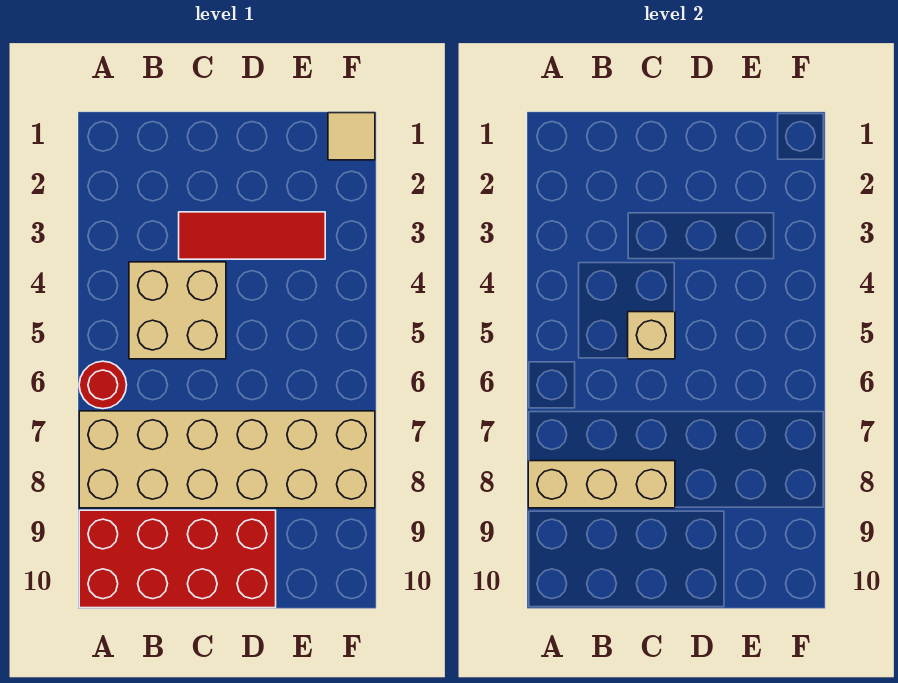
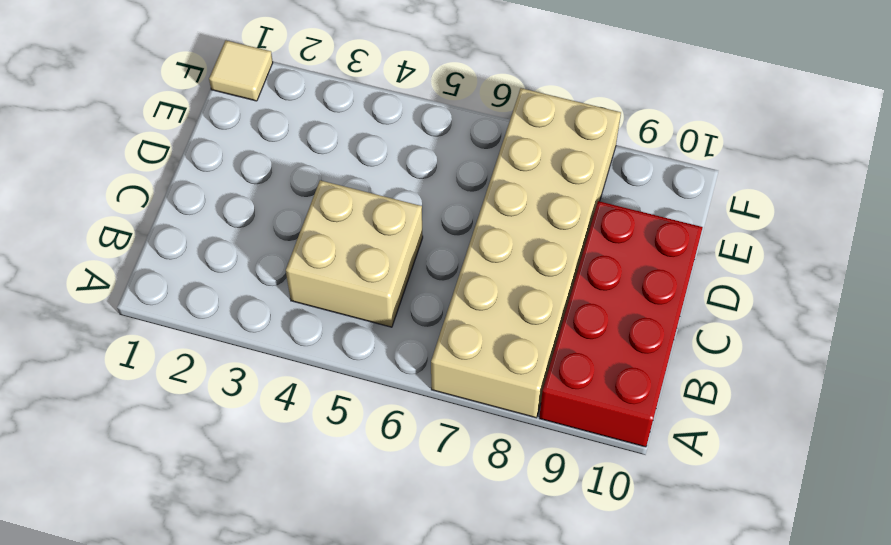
none -> red round brick A6 level 1
none -> red tile C3:E3 level 1

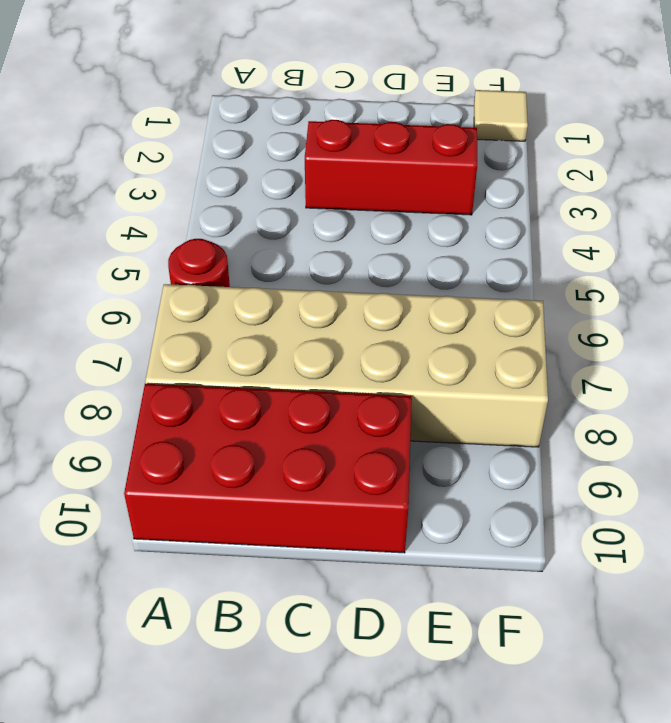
red brick C3:E3 level 1 -> red tile C3:E3 level 1
none -> tan brick B4:C5 level 1
none -> tan brick A8:C8 level 2

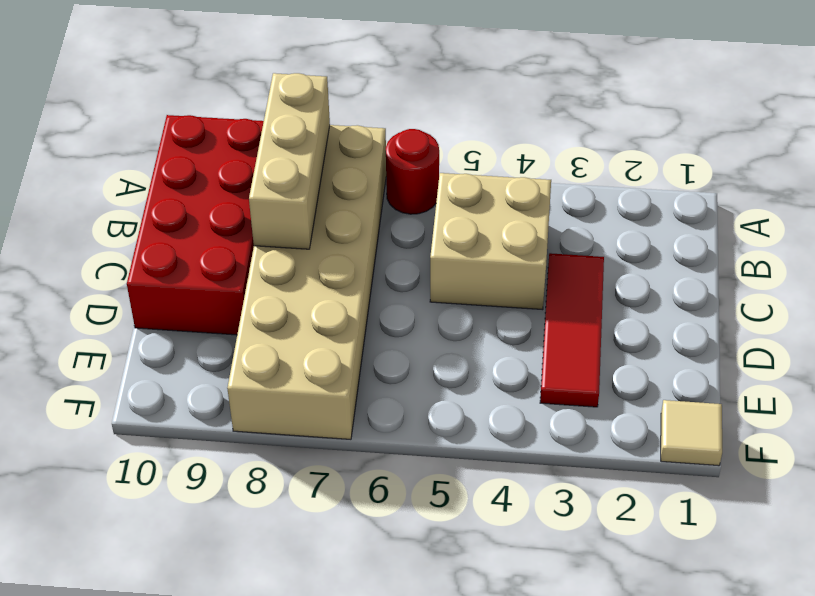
none -> tan brick C5 level 2

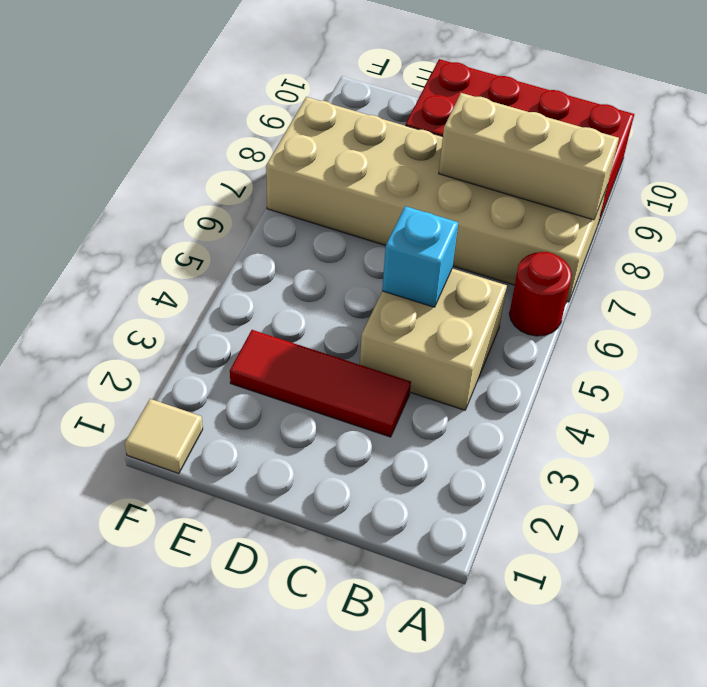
cyan brick C5 level 2 -> tan brick C5 level 2

